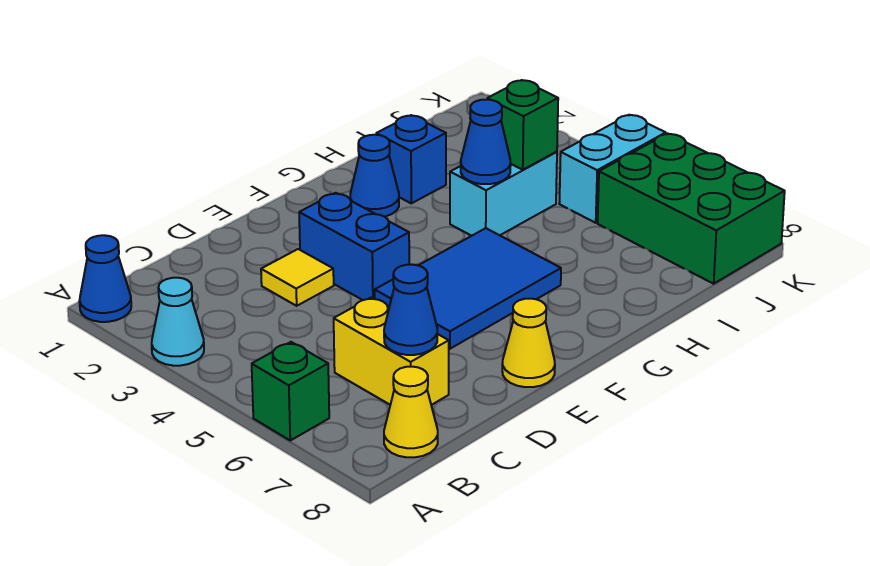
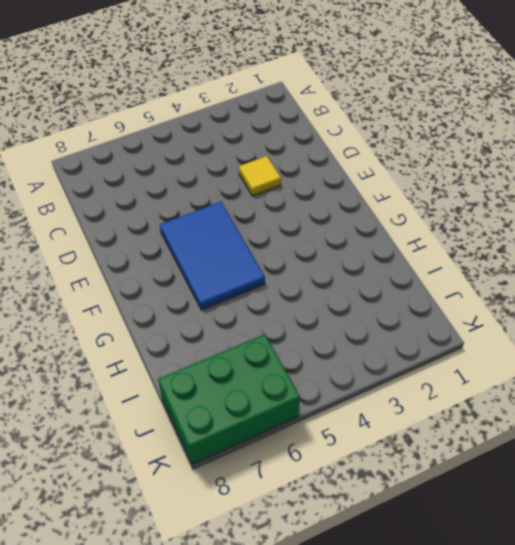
none -> blue cone A1 level 1
none -> cyan cone A3 level 1
none -> green brick A6 level 1

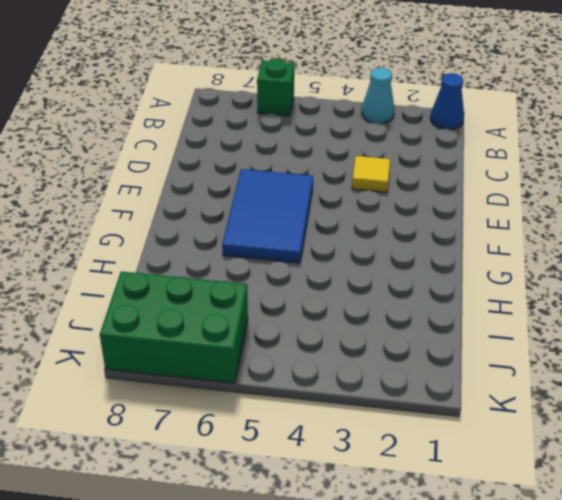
none -> yellow cone B8 level 1
none -> yellow brick C6:C7 level 1
none -> blue brick E3:E4 level 1

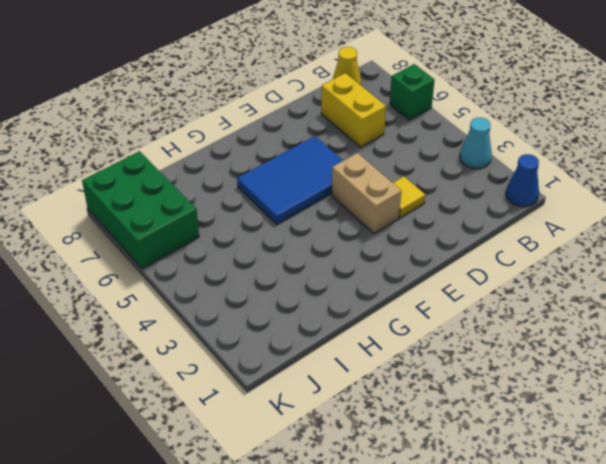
tan brick E3:E4 level 1 -> blue brick E3:E4 level 1
none -> yellow cone E8 level 1
none -> blue cone G2 level 1
none -> blue brick H2 level 1

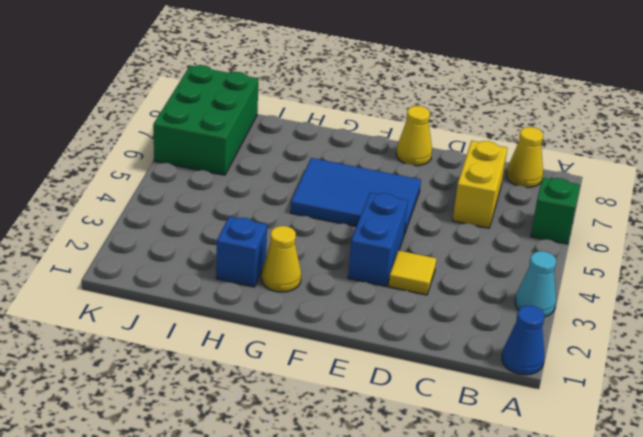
yellow cone G2 level 1 -> blue cone G2 level 1
none -> cyan brick H4:I4 level 1
none -> cyan brick J5:K5 level 1
none -> blue cone C7 level 2

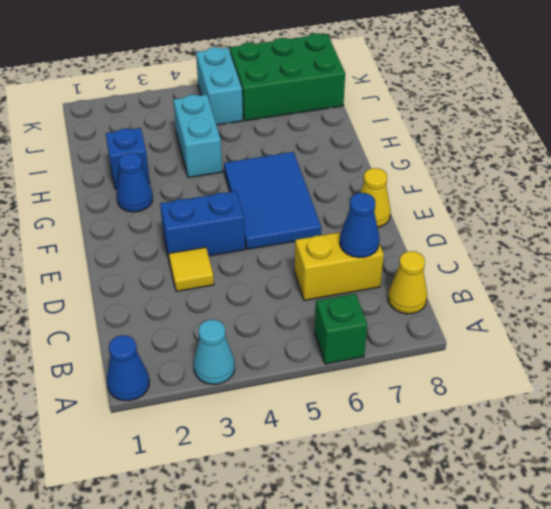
none -> blue cone H4 level 2
none -> green brick I4 level 2

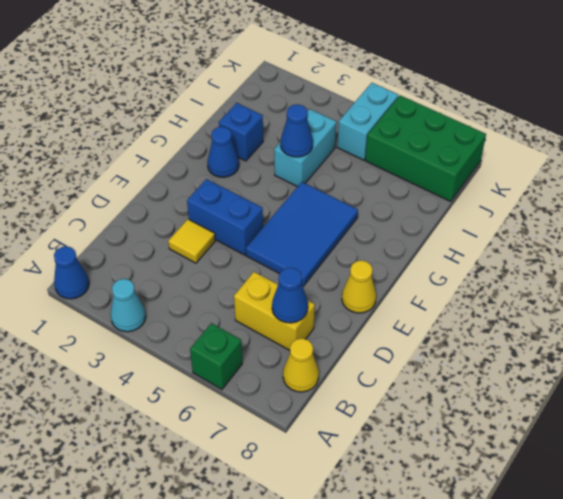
none -> green brick I4 level 2

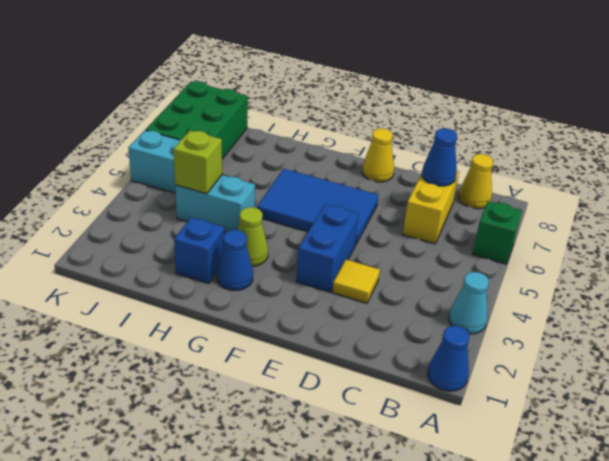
lime cone G3 level 1 -> none
lime brick I4 level 2 -> green brick I4 level 2
none -> blue cone H4 level 2

